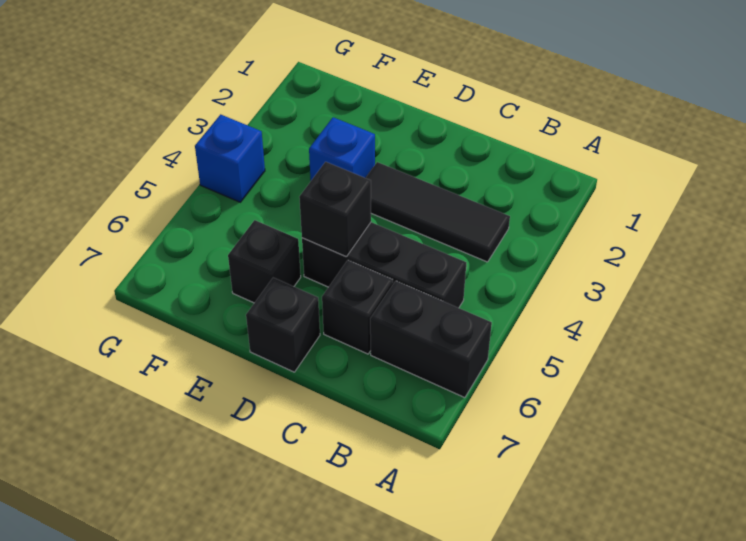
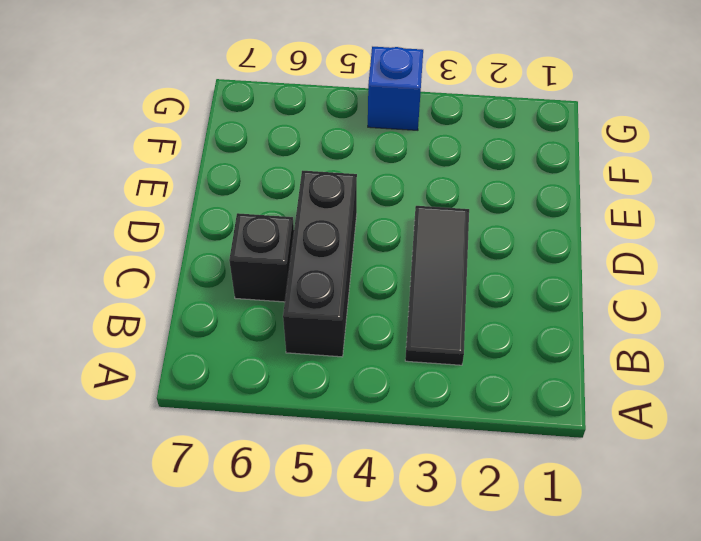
none -> black brick A6:B6 level 1
none -> black brick D7 level 1

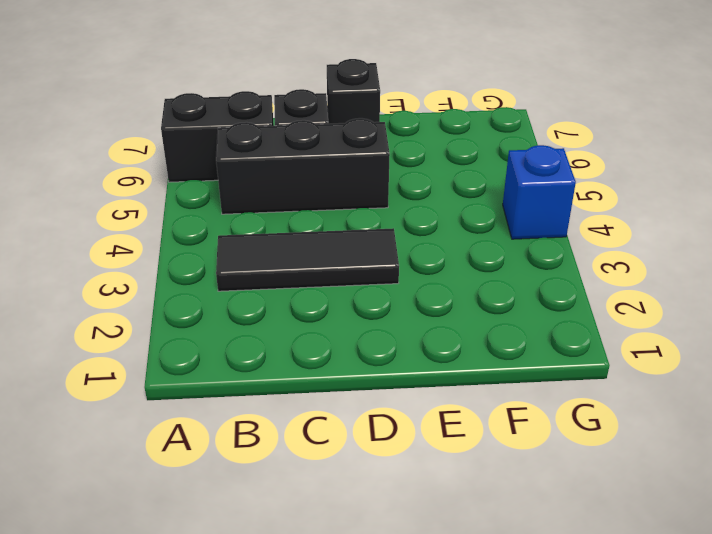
none -> blue brick E3 level 1
none -> black brick E6 level 1

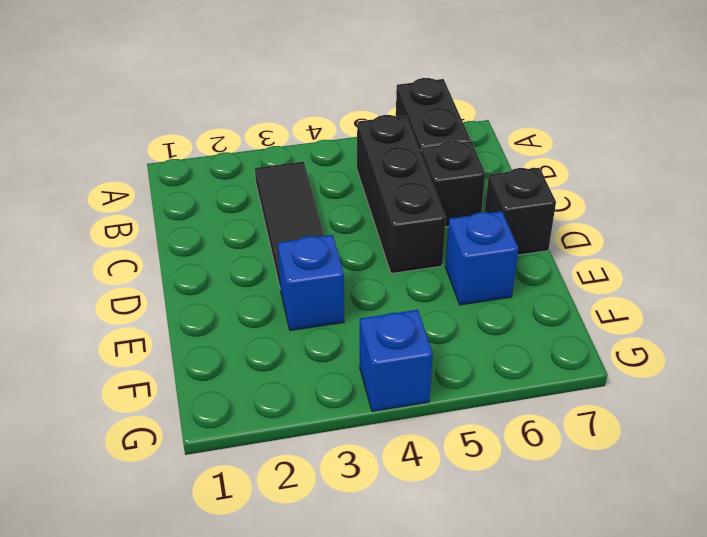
blue brick E6 level 1 -> black brick E6 level 1
none -> black brick D5 level 2

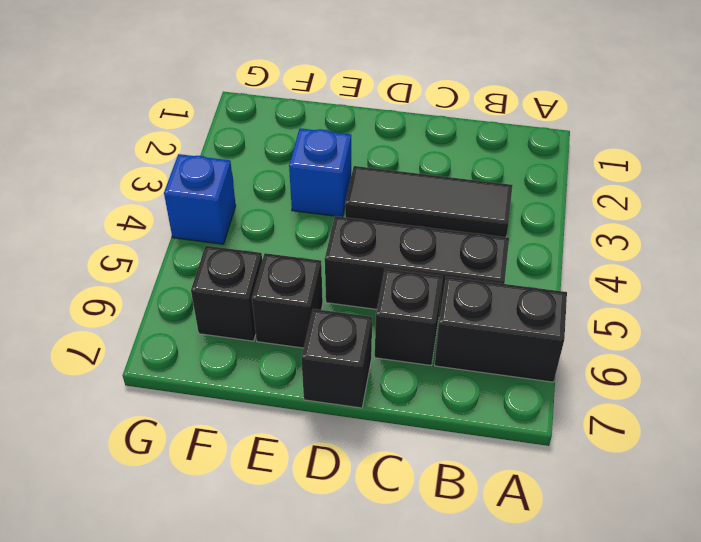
black brick F6 level 1 -> black brick D5 level 2

